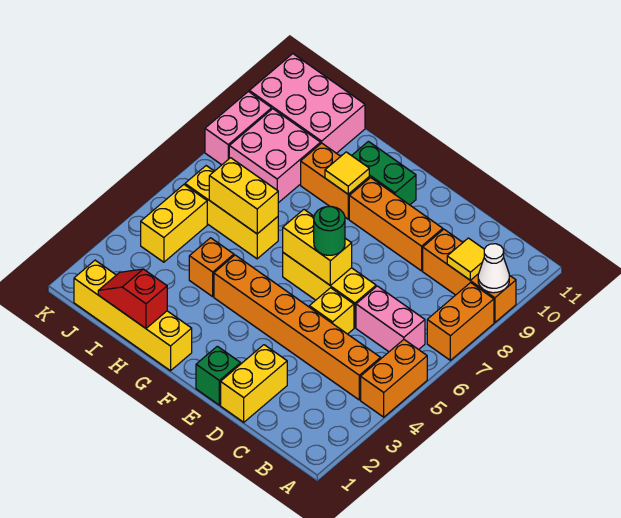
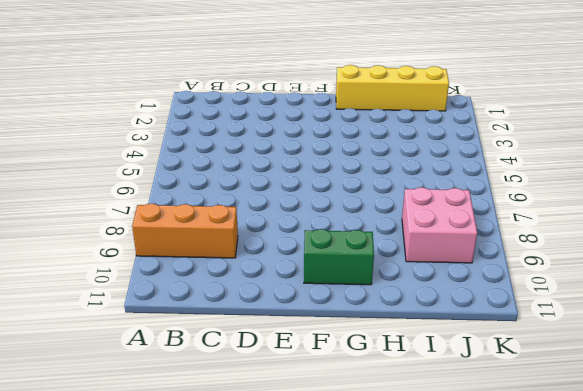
none -> orange brick A4:A5 level 1
none -> orange brick A7:A8 level 1
none -> orange brick B4:G4 level 1

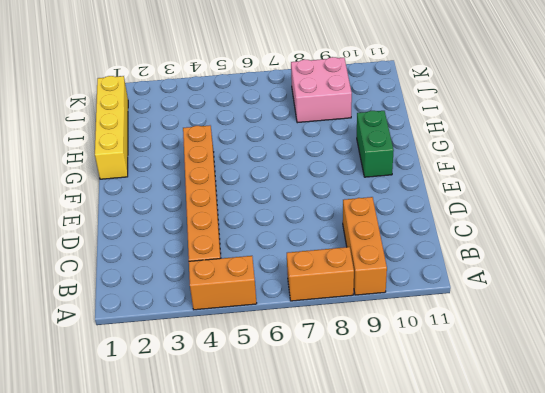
none -> pink brick B6:C6 level 1
none -> yellow brick D1:D2 level 1
none -> yellow brick D5 level 1

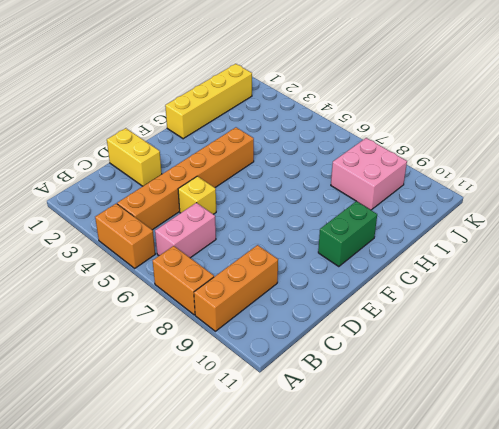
none -> yellow brick D6:F6 level 1
none -> orange brick D9:F9 level 1
none -> green brick E1 level 1

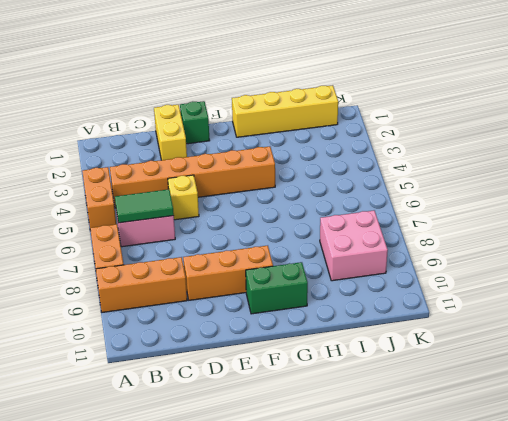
green tile B6:C6 level 2 -> none
none -> yellow brick D6:F6 level 1
none -> orange brick G9:H9 level 1
none -> orange brick H4 level 1

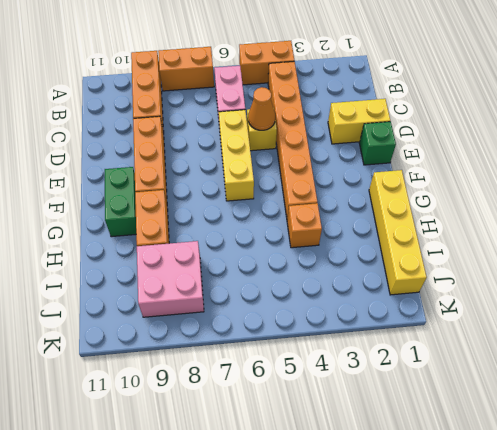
orange cone D5 level 2 -> none
none -> yellow brick H6:J6 level 1
none -> pink brick I10:K11 level 1
none -> yellow brick J4:J5 level 1

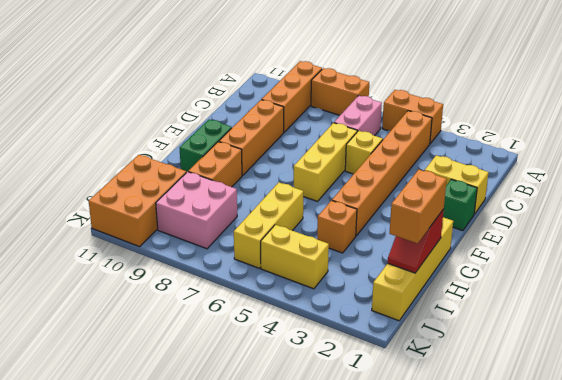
orange brick H1:I1 level 3 -> none
orange brick I10:K11 level 1 -> pink brick I10:K11 level 1
none -> pink brick K8:K9 level 1
none -> white cone A9 level 2
none -> yellow tile B9 level 2

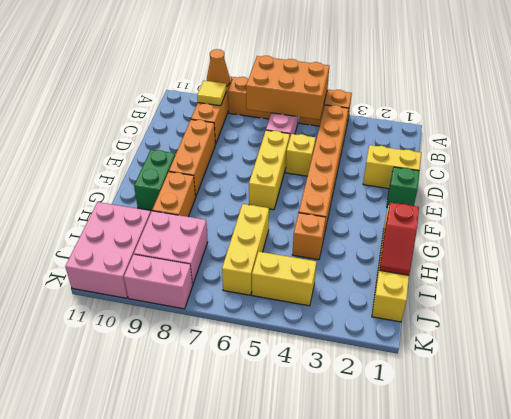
orange brick A5:B7 level 2 -> none
orange cone A9 level 2 -> white cone A9 level 2
none -> yellow brick E6:F6 level 2
none -> yellow tile G9 level 2
none -> yellow brick H6:I6 level 2

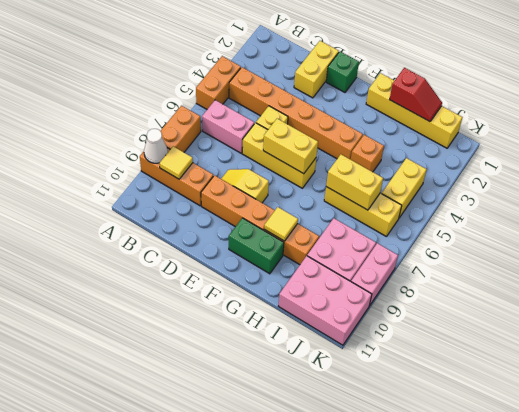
yellow slope D8:E8 level 1 top E -> none
none -> green round brick E6 level 3

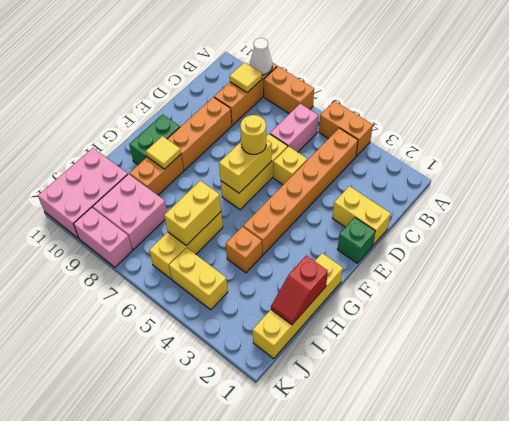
yellow round brick E6 level 3 -> green round brick E6 level 3

